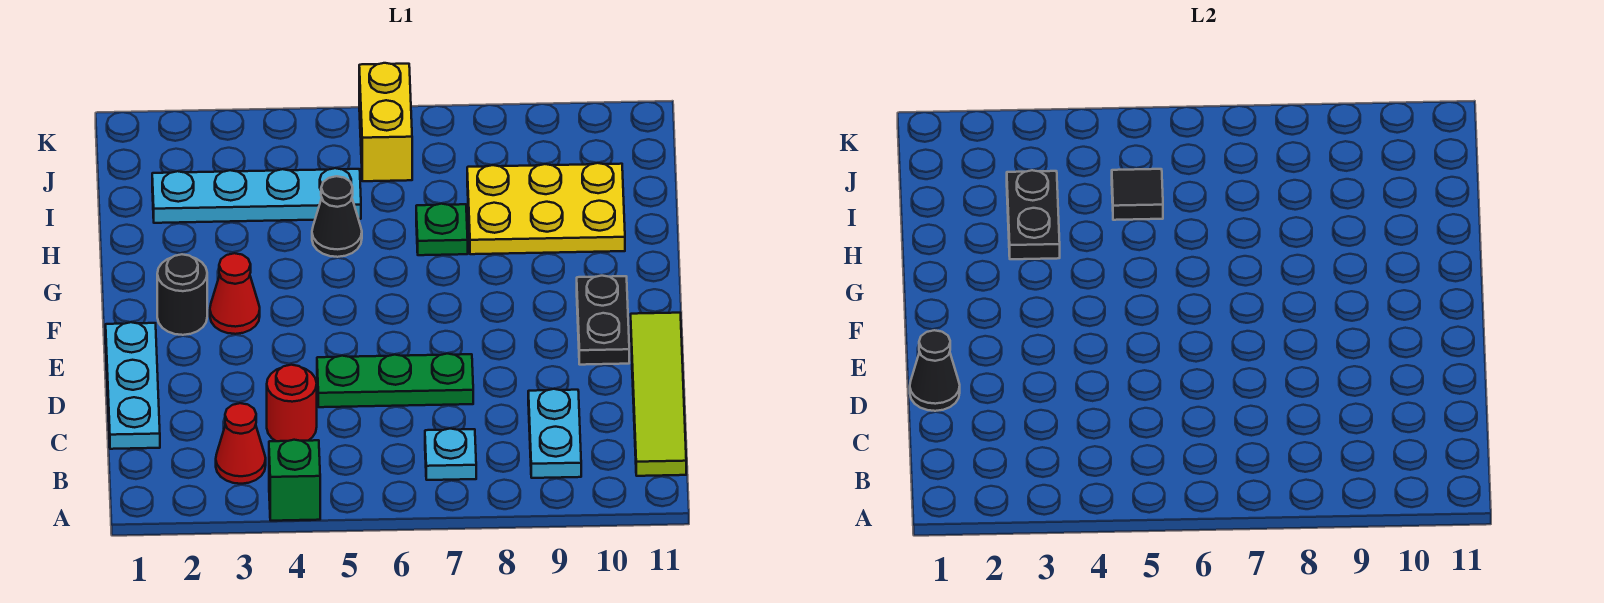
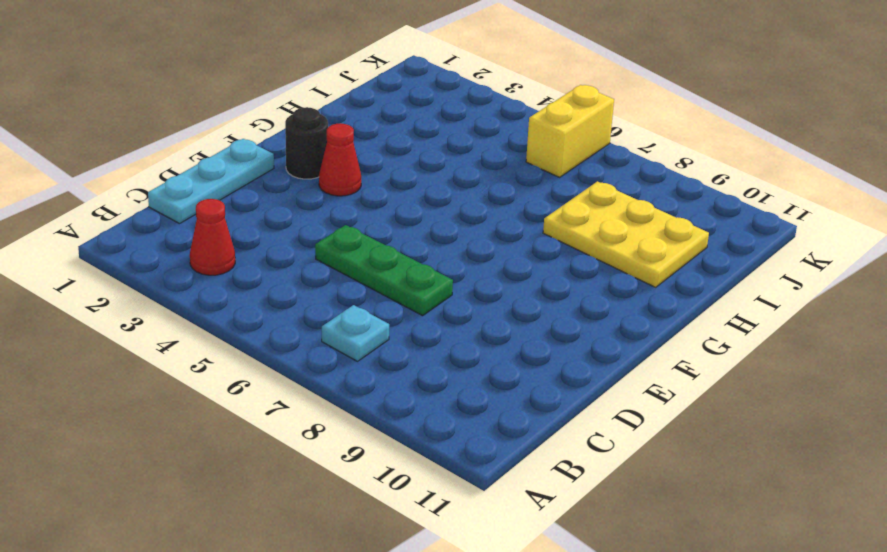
none -> green brick A4 level 1
none -> cyan plate B9:C9 level 1
none -> lime tile B11:E11 level 1

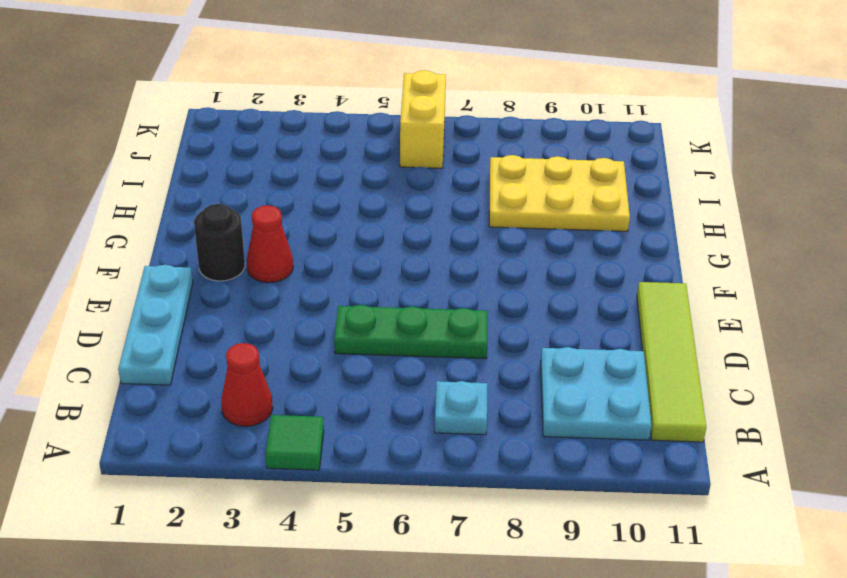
green tile A4 level 1 -> green brick A4 level 1
cyan plate B9:C10 level 1 -> cyan plate B9:C9 level 1
none -> red round brick C4 level 1
none -> black plate E10:F10 level 1
none -> black cone H5 level 1

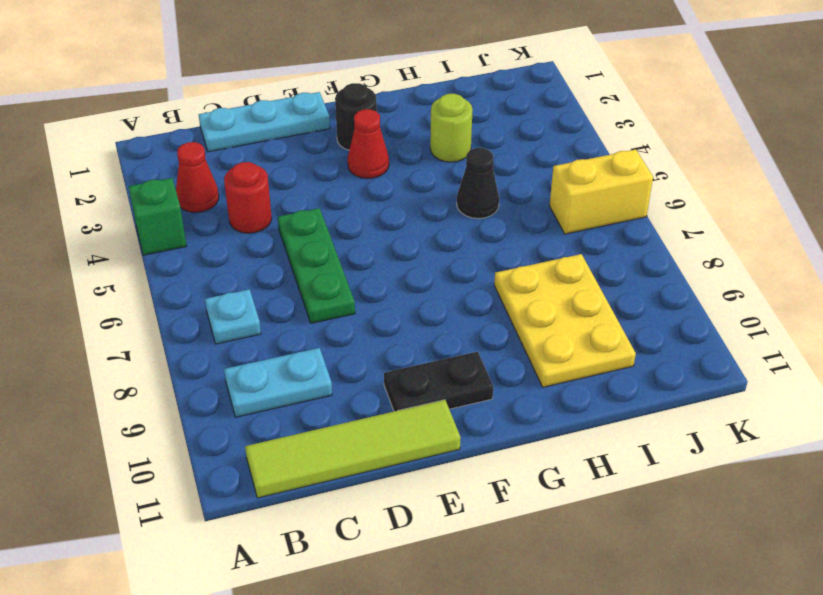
lime round brick H3 level 1 -> none
none -> green plate H7 level 1
none -> cyan plate I2:I5 level 1
none -> black cone D1 level 2

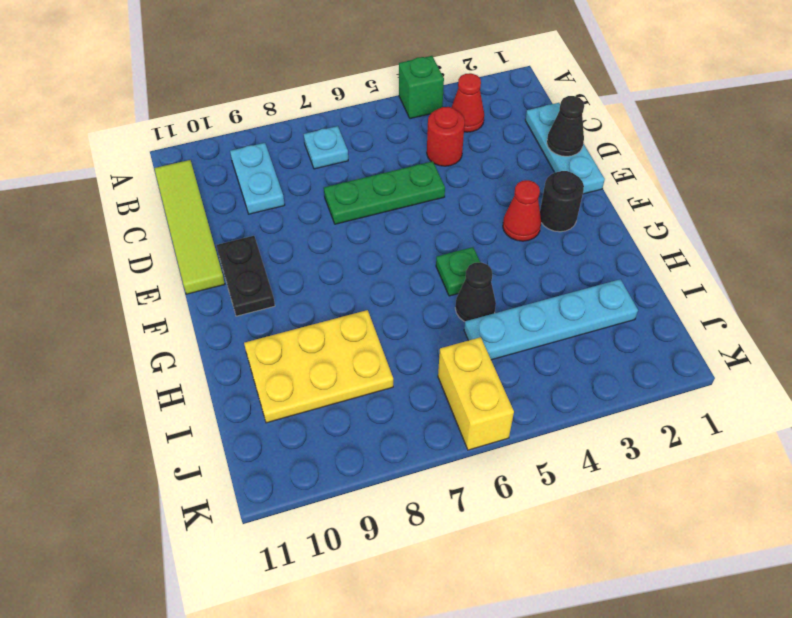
green plate G5 level 1 -> green plate H7 level 1
none -> black plate H3:I3 level 2
none -> black tile I5 level 2

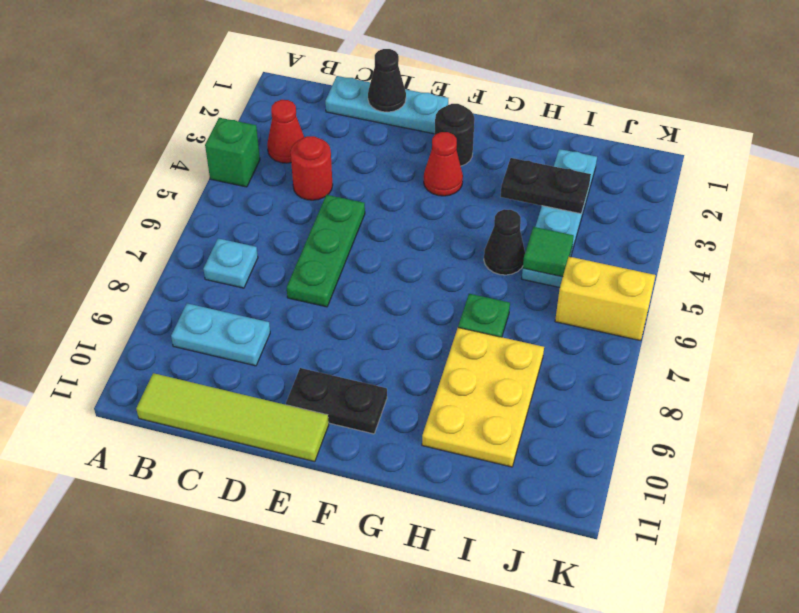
green tile I5 level 2 -> black tile I5 level 2

